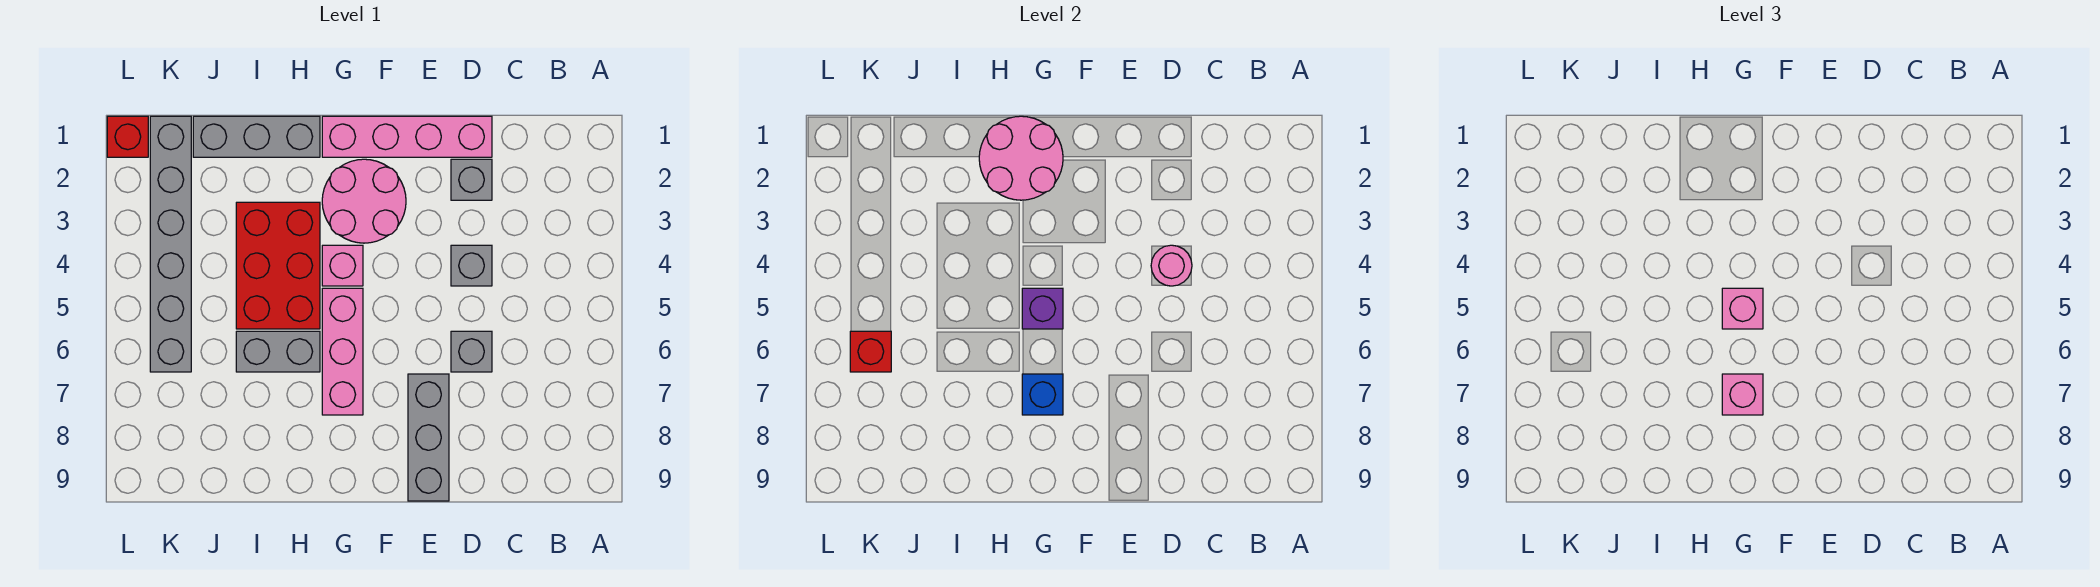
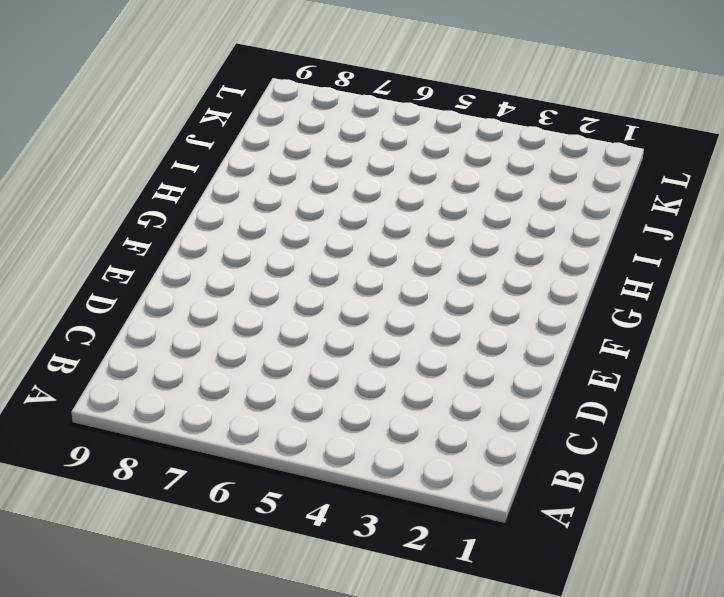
none -> pink brick D1:G1 level 1
none -> grey brick D2 level 1
none -> grey brick D4 level 1

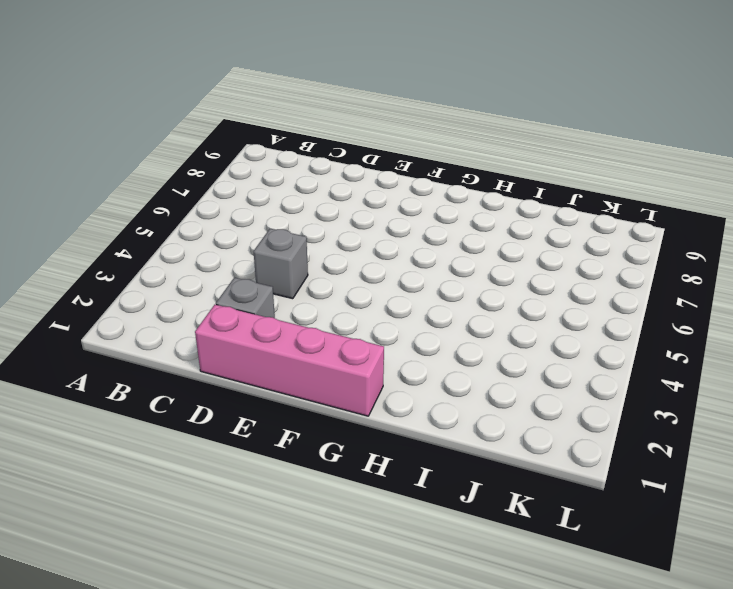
none -> grey brick D6 level 1
none -> grey brick E7:E9 level 1
none -> pink round brick F2:G3 level 1

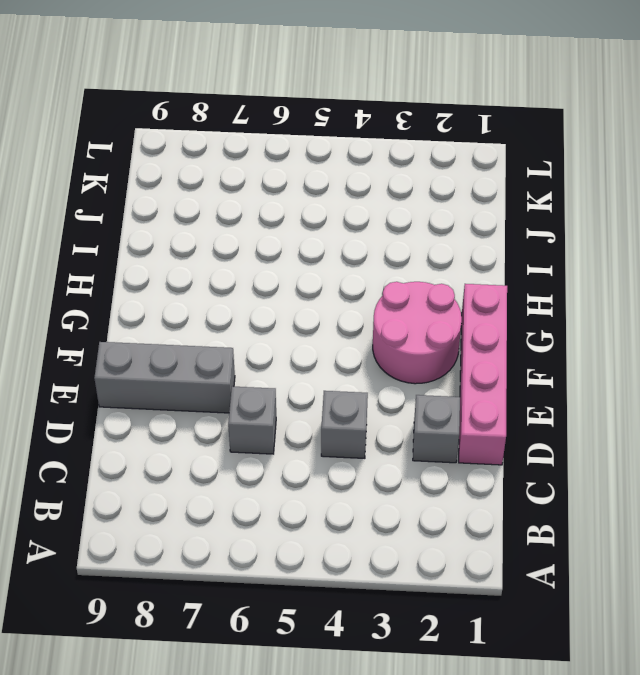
none -> pink brick G4 level 1
none -> pink brick G5:G7 level 1
none -> grey brick H1:J1 level 1

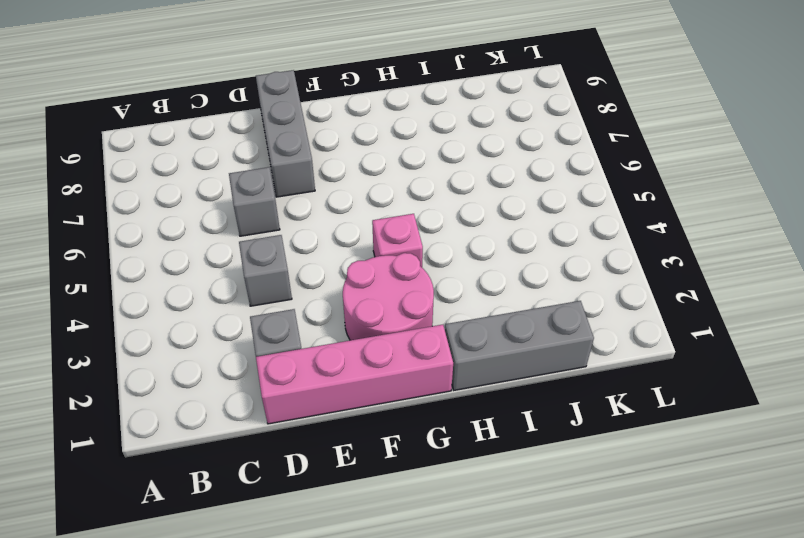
none -> pink brick G5:G7 level 1
none -> red brick H3:I5 level 1
none -> grey brick H6:I6 level 1

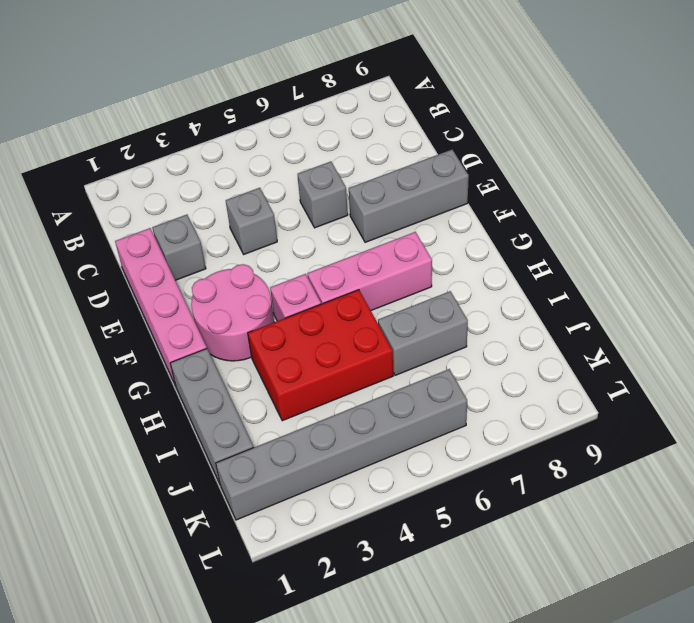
grey brick I6:I7 level 1 -> grey brick H6:I6 level 1
none -> red brick L1 level 1
none -> pink round brick D4 level 2
none -> pink round brick G1:H2 level 2

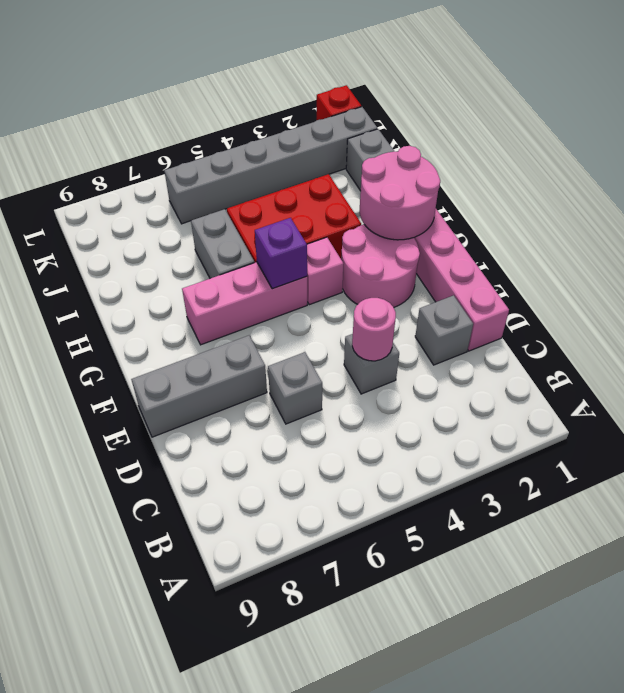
none -> blue brick G7 level 2
none -> red brick K6 level 2
none -> pink brick G5 level 3

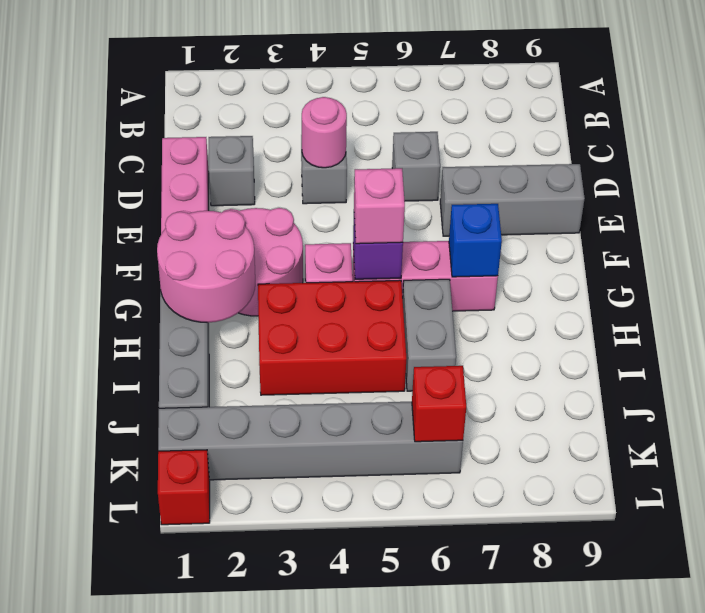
none -> pink brick G7 level 3

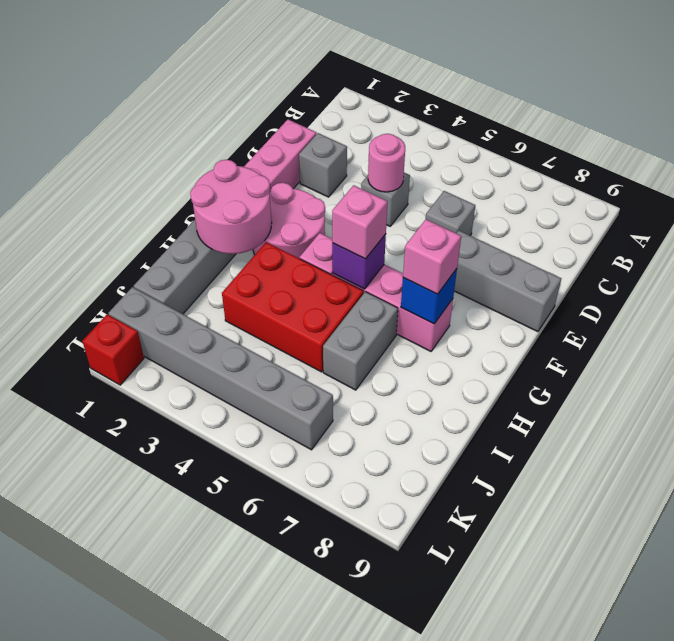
none -> red brick K6 level 2

